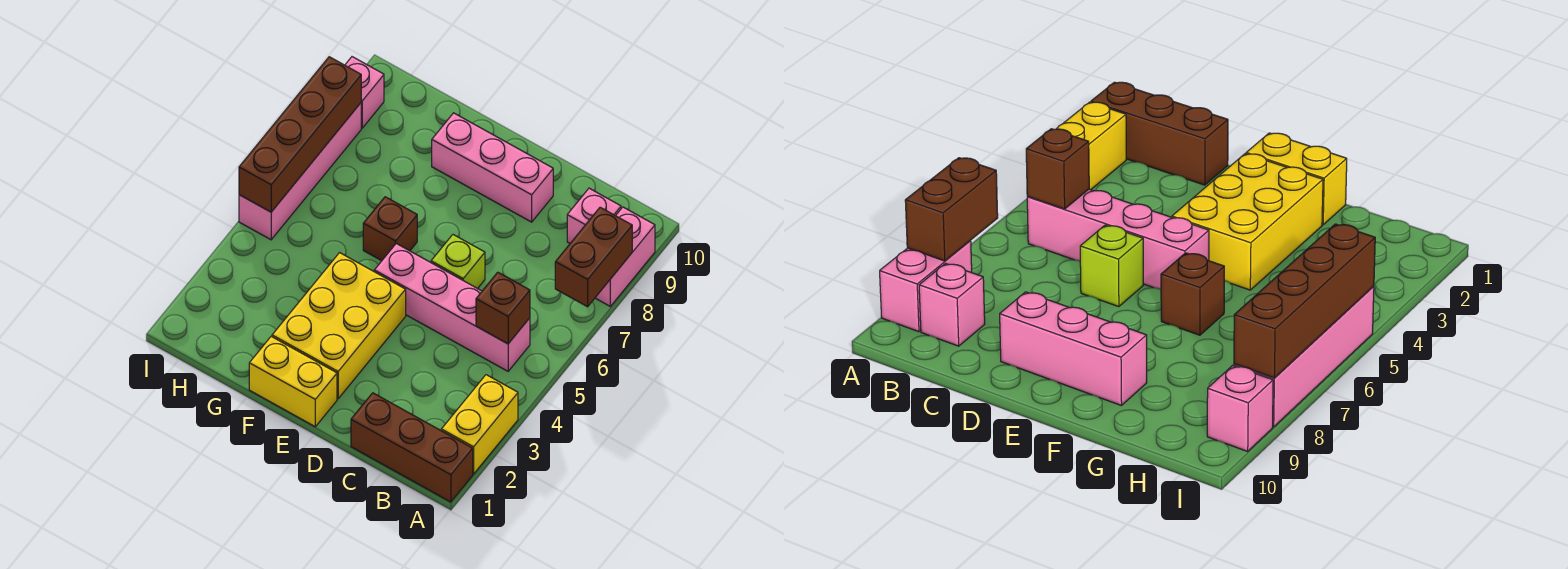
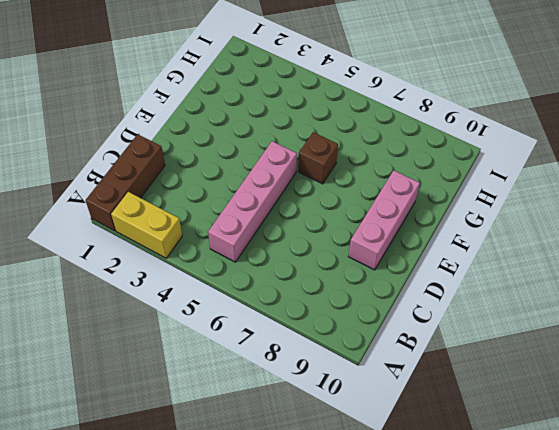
none -> pink brick A8:A9 level 1
none -> pink brick B9 level 1
none -> lime brick D6 level 1

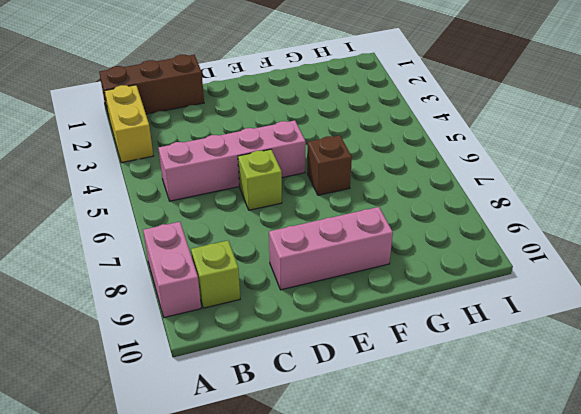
lime brick B9 level 1 -> pink brick B9 level 1
none -> yellow brick E1:F1 level 1
none -> yellow brick E2:F4 level 1
none -> pink brick I5:I8 level 1

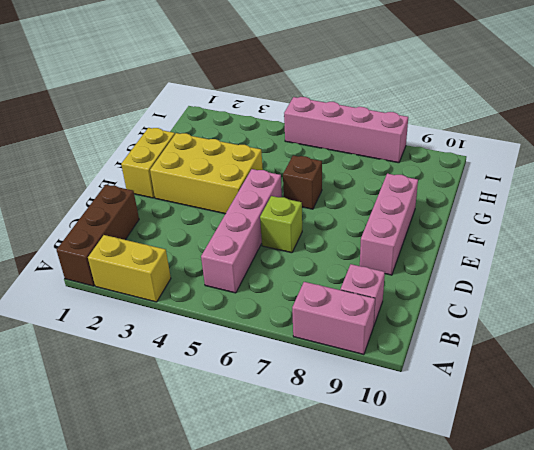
none -> pink brick I9 level 1
none -> brown brick A7:A8 level 2
none -> brown brick B5 level 2

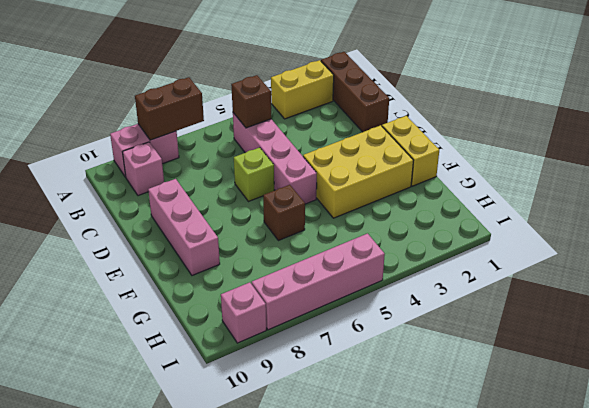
none -> brown brick I5:I8 level 2

